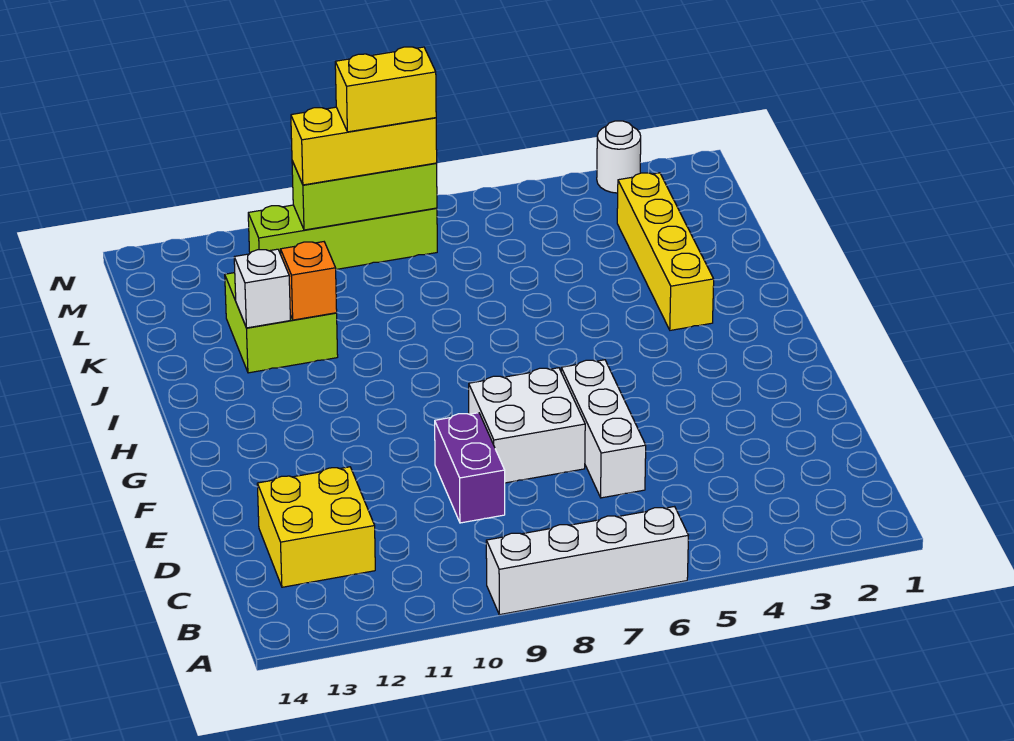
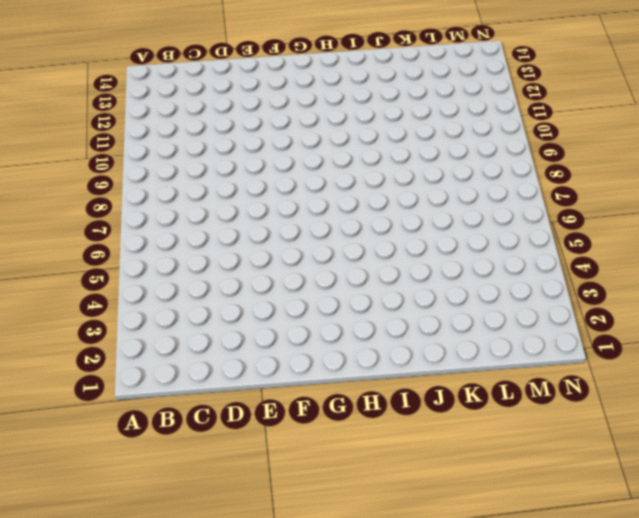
none -> white brick A6:A9 level 1
none -> yellow brick C12:D13 level 1
none -> white brick D6:F6 level 1

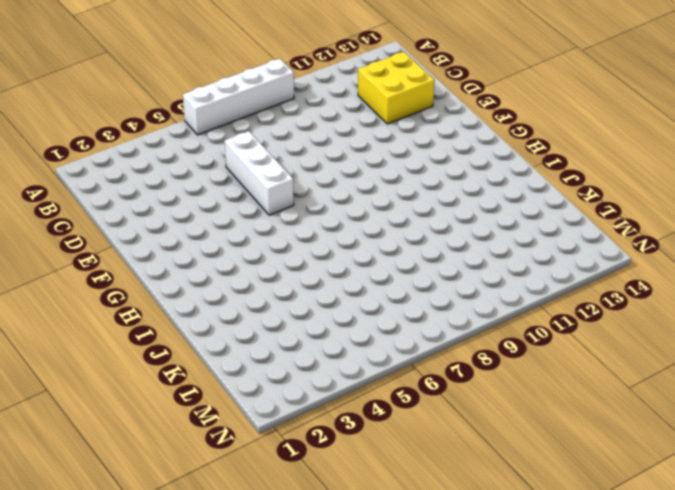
none -> purple brick D9:E9 level 1
none -> white brick E7:F8 level 1
none -> yellow brick I3:L3 level 1

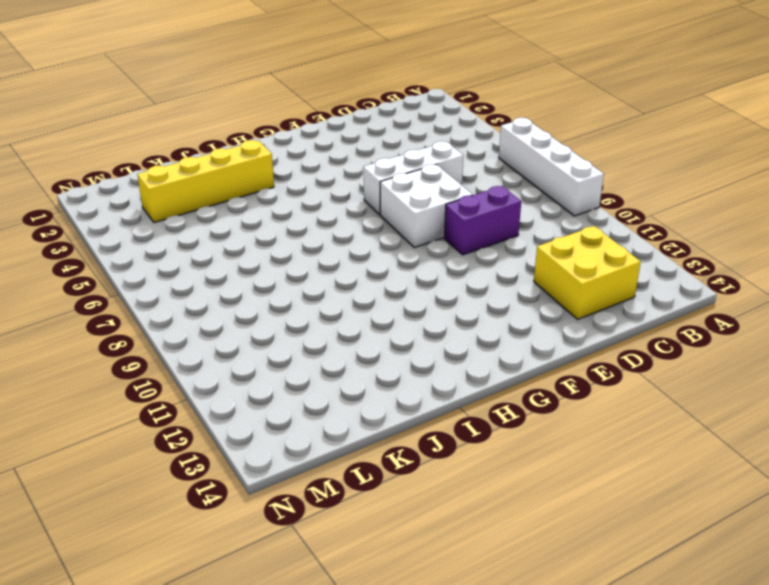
none -> lime brick J11:K12 level 1
none -> lime brick M8:M11 level 1
none -> white round brick N3 level 1

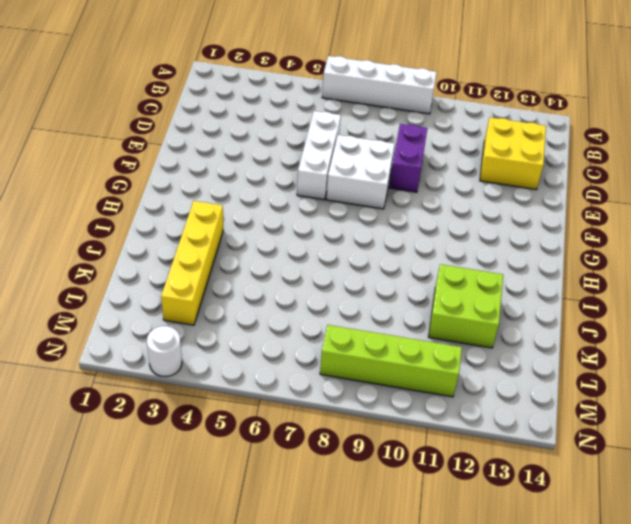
none -> orange brick J11 level 2
none -> white brick J12 level 2
none -> lime brick M8:M10 level 2

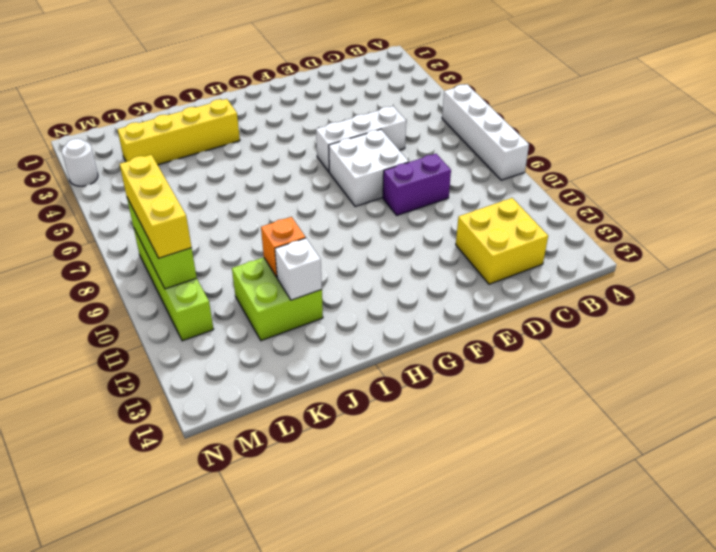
none -> yellow brick M8:M9 level 4

